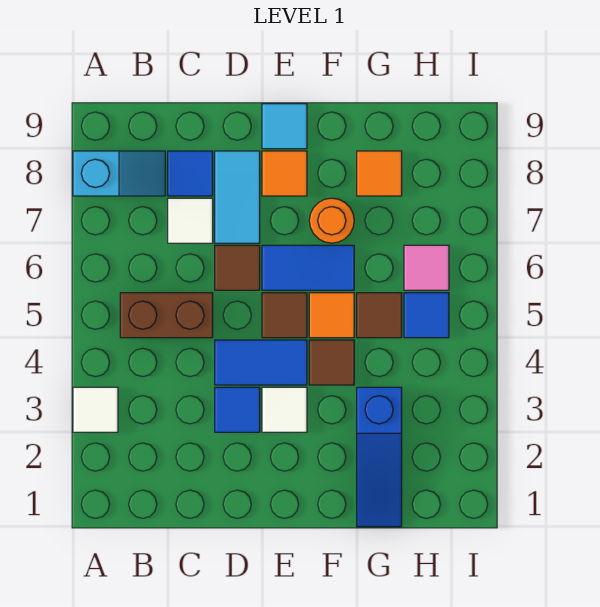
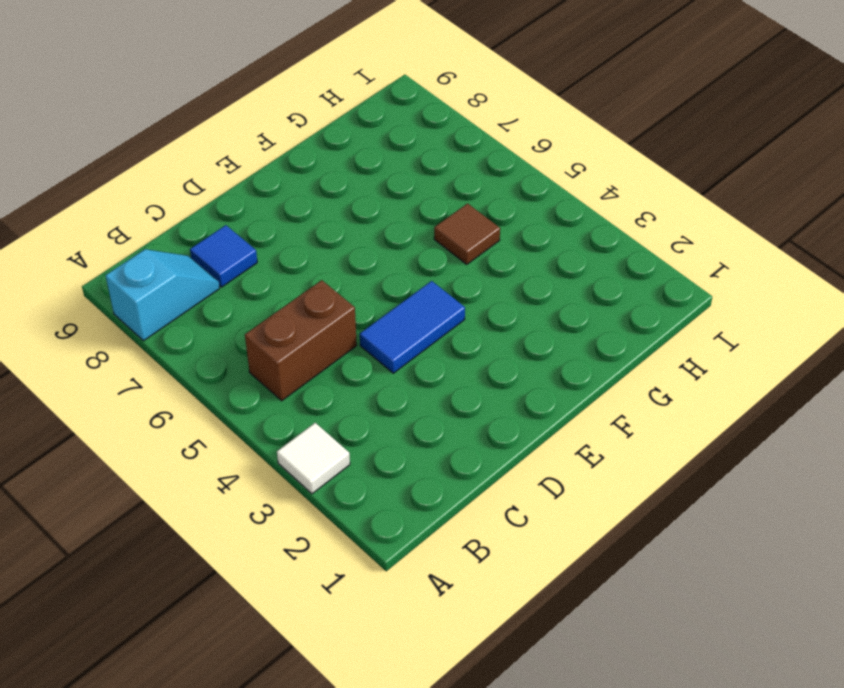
none -> white tile C7 level 1
none -> blue tile D3 level 1
none -> brown tile D6 level 1

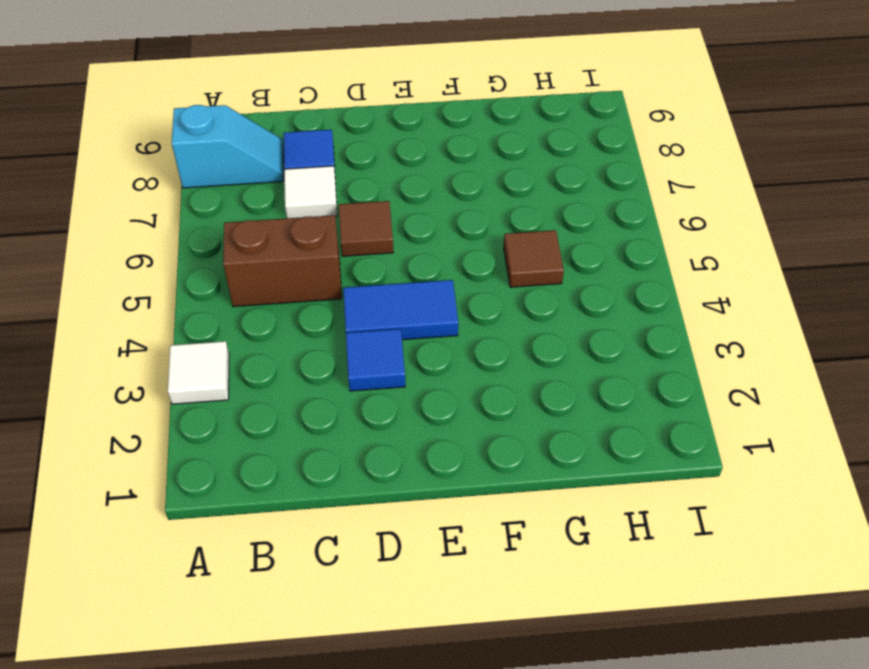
none -> cyan tile D7:D8 level 1
none -> white tile E3 level 1
none -> brown tile E5 level 1

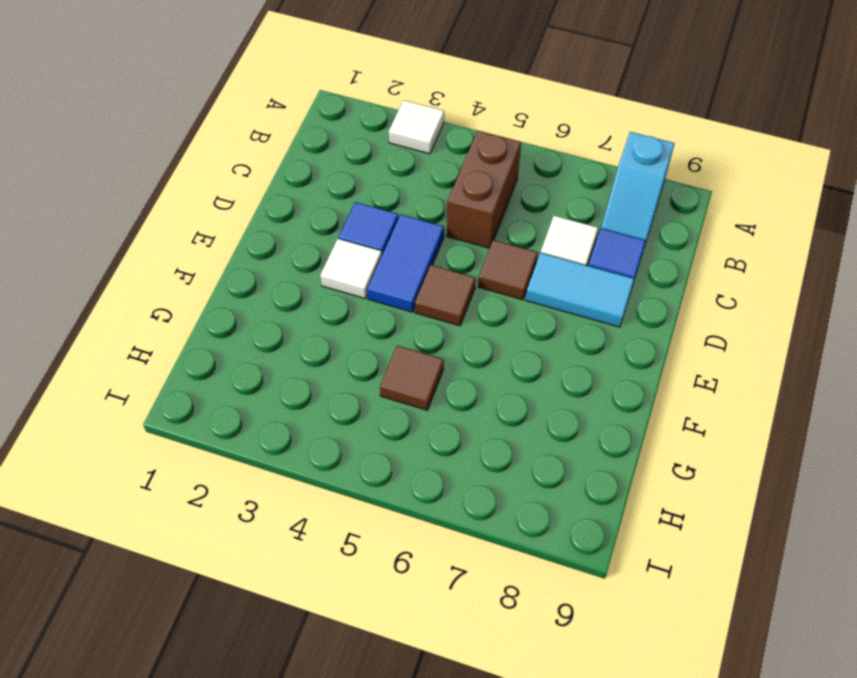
none -> blue tile E6:F6 level 1
none -> orange tile E8 level 1
none -> cyan tile E9 level 1

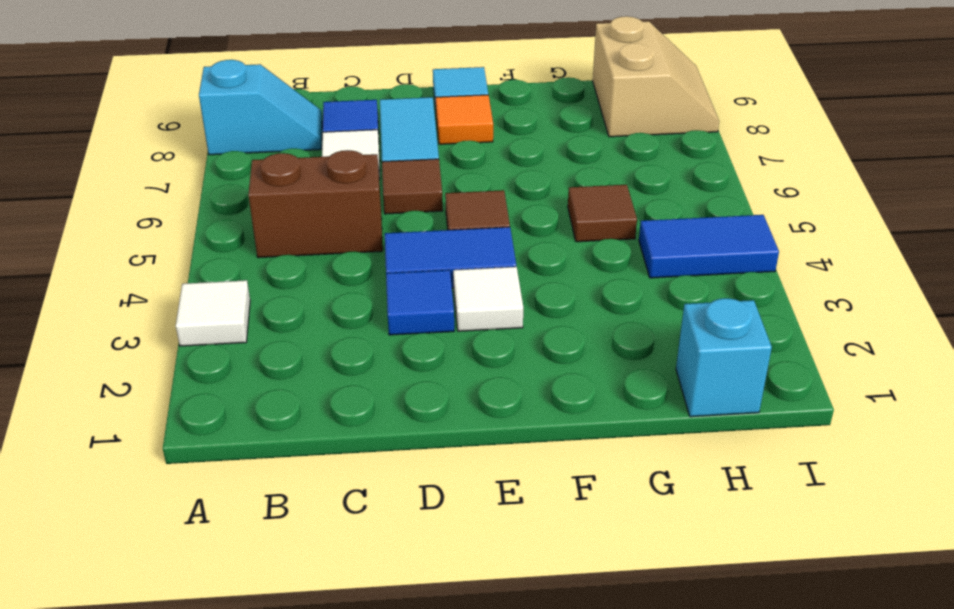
cyan brick H1 level 1 -> none
blue tile H4:I4 level 1 -> blue tile E6:F6 level 1
tan slope H8:I9 level 1 top H -> none
none -> brown tile F4 level 1
none -> orange tile F5 level 1
none -> orange round brick F7 level 1

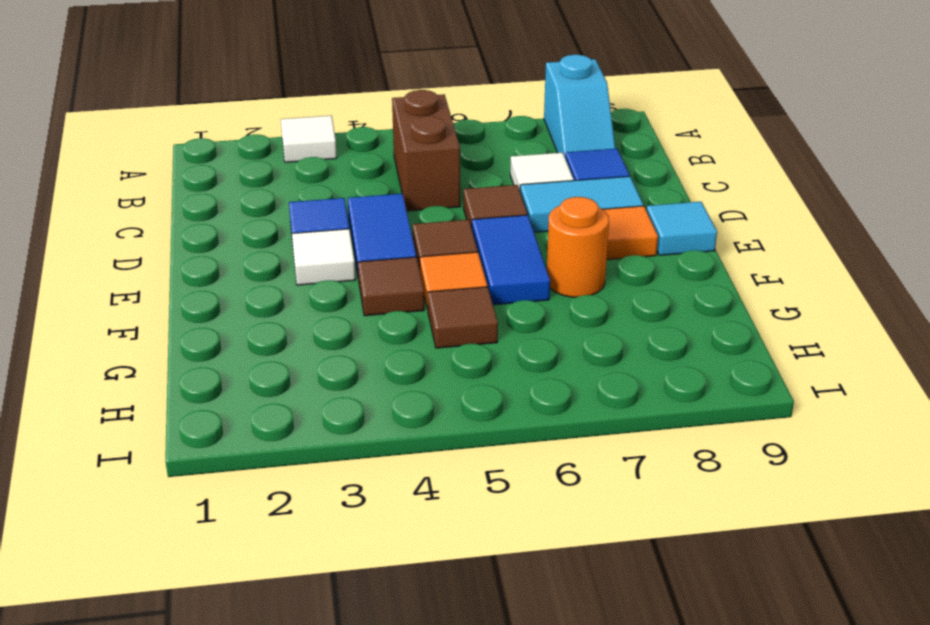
none -> blue slope G1:G3 level 1 top 3
none -> orange tile G8 level 1
none -> blue tile H5 level 1

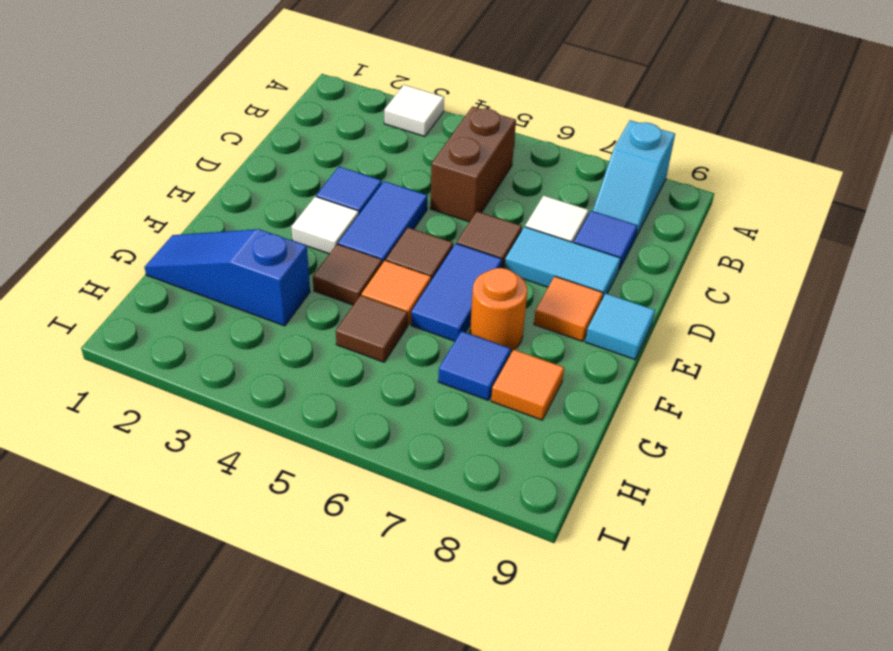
blue tile G7 level 1 -> blue tile H5 level 1
none -> pink tile H6 level 1

